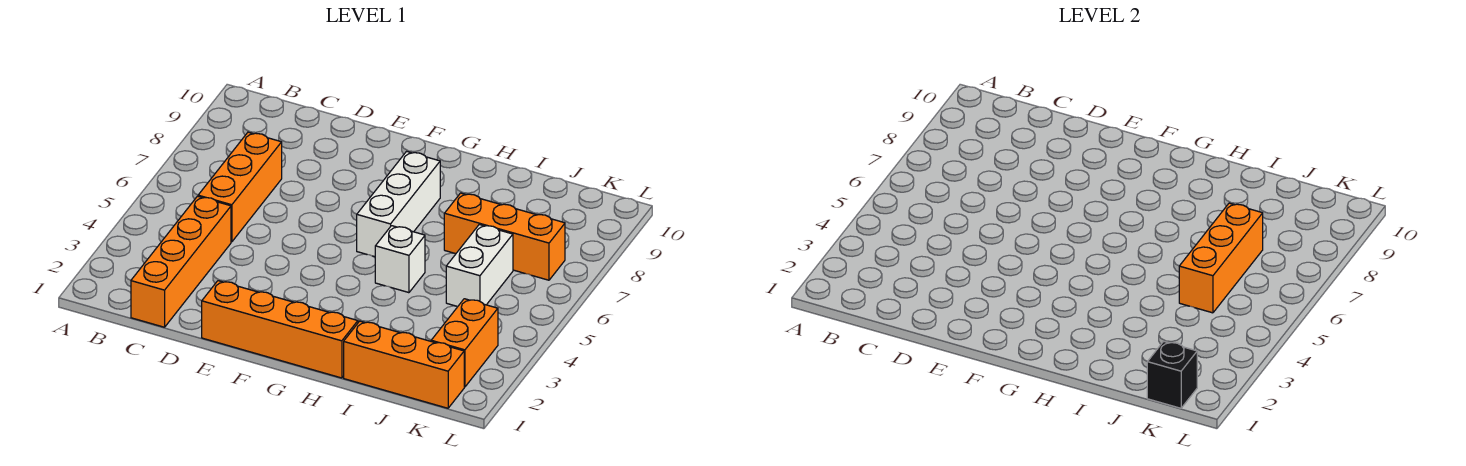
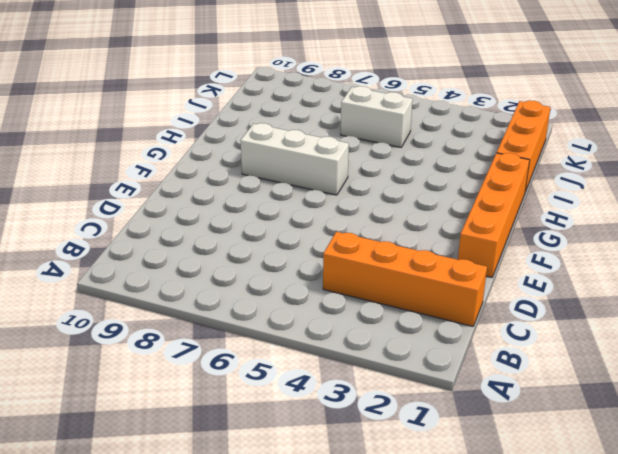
none -> orange brick C5:C7 level 1
none -> white brick H5 level 1

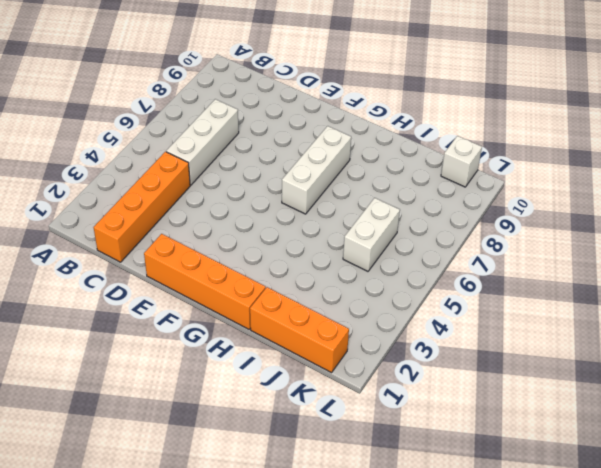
white brick C5:C7 level 1 -> orange brick C5:C7 level 1
white brick K10 level 1 -> white brick H5 level 1
none -> orange brick I7:K7 level 1
none -> orange brick K2:K3 level 1

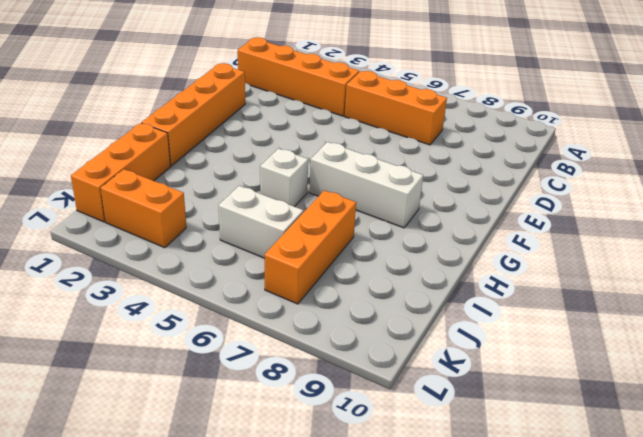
none -> orange brick J5:J7 level 2
none -> black brick K1 level 2

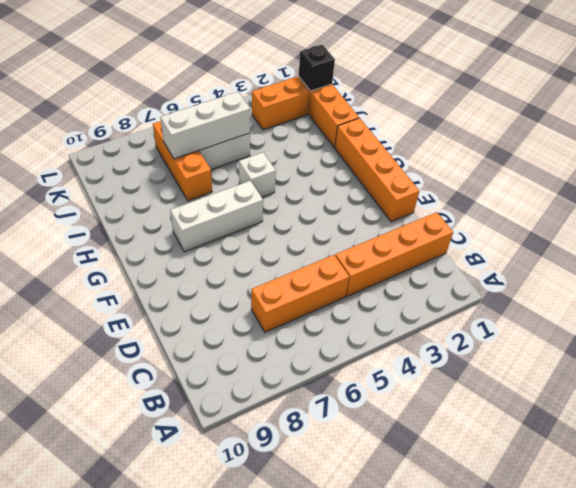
white brick J5:J7 level 2 -> orange brick J5:J7 level 2

